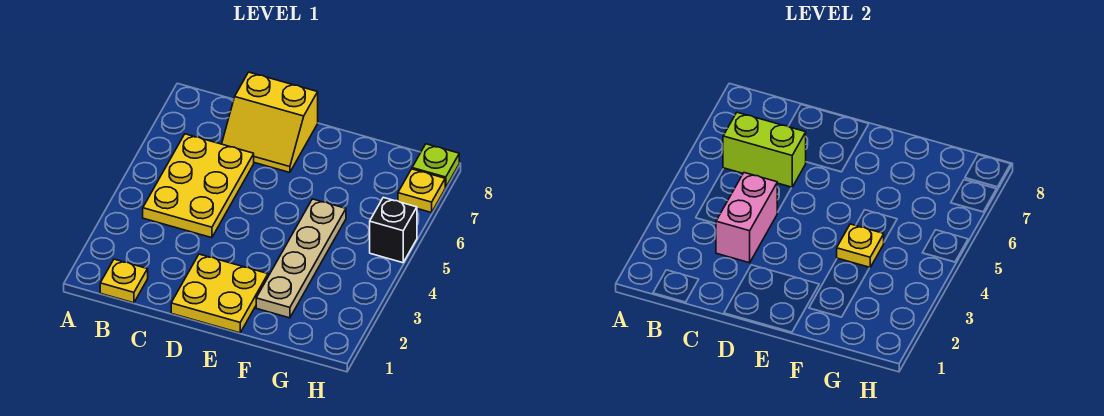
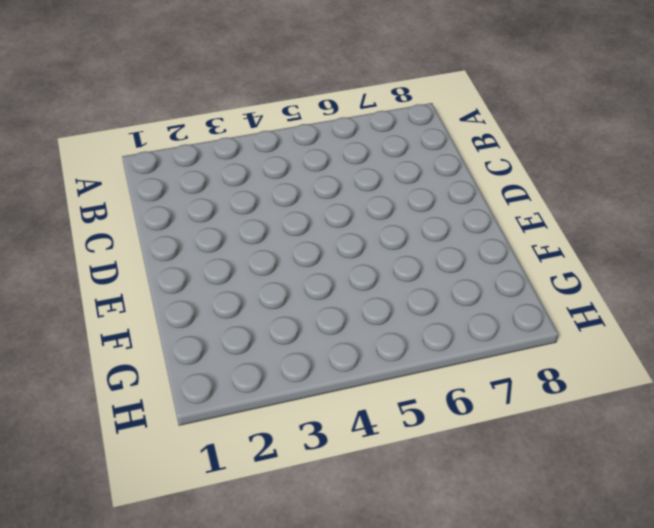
none -> yellow plate B1 level 1
none -> yellow plate B4:C6 level 1

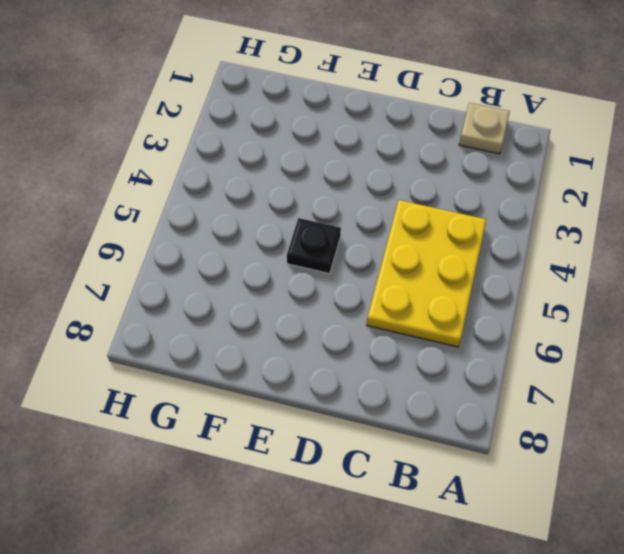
tan plate B1 level 1 -> yellow plate B1 level 1
black plate E5 level 1 -> none
none -> yellow slope C7:D8 level 1 top 8
none -> yellow plate D1:E2 level 1

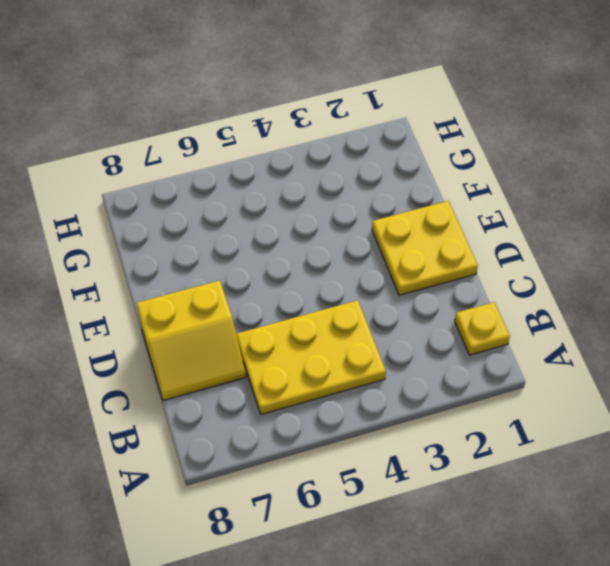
yellow slope C7:D8 level 1 top D -> yellow slope C7:D8 level 1 top 8
none -> tan plate F2:F5 level 1
none -> black brick H5 level 1

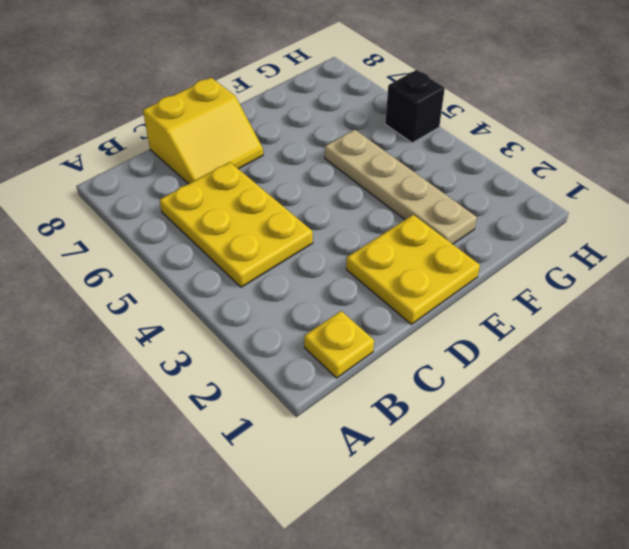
none -> yellow plate H7 level 1
none -> lime plate H8 level 1

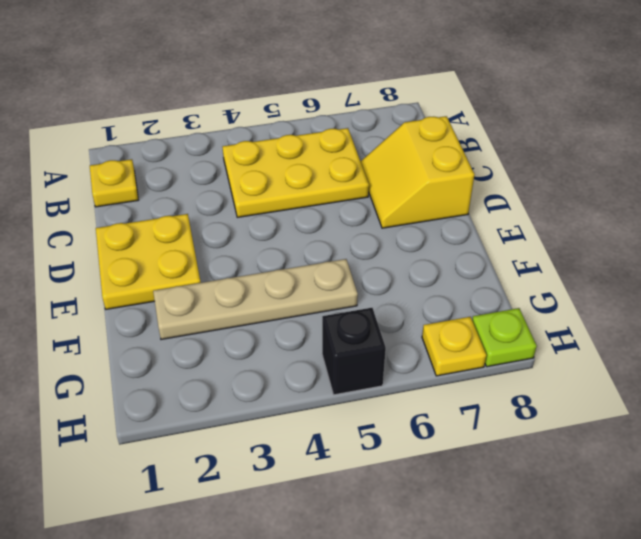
none -> lime brick B6:C6 level 2
none -> pink brick C3:C4 level 2

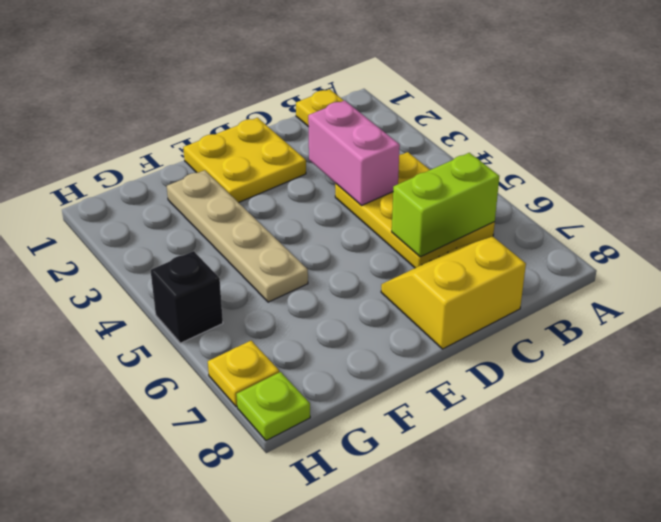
none -> yellow plate F4 level 2

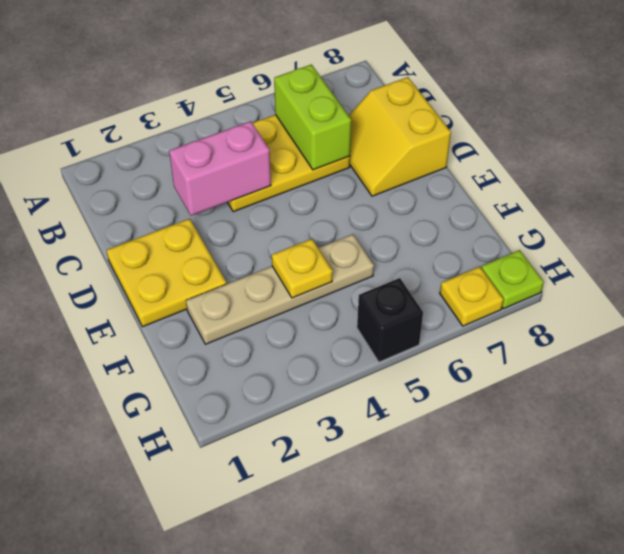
none -> yellow plate B1 level 1

